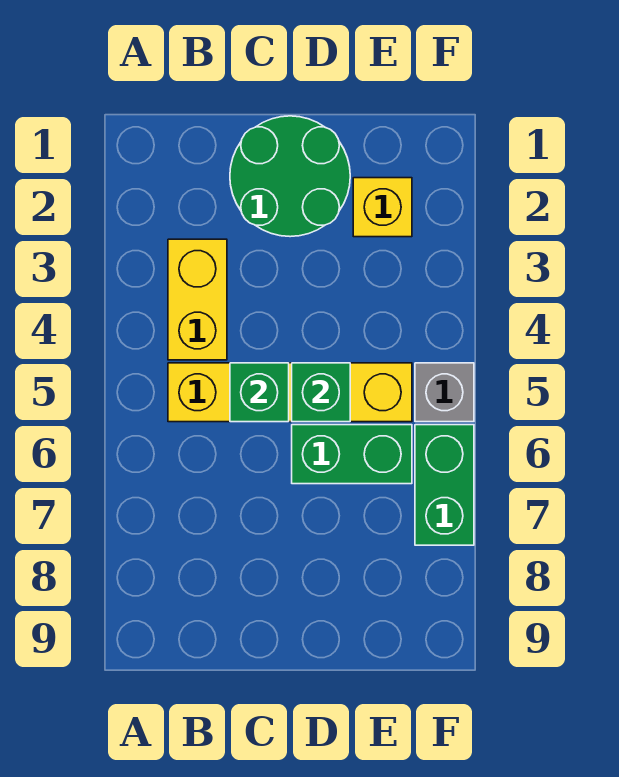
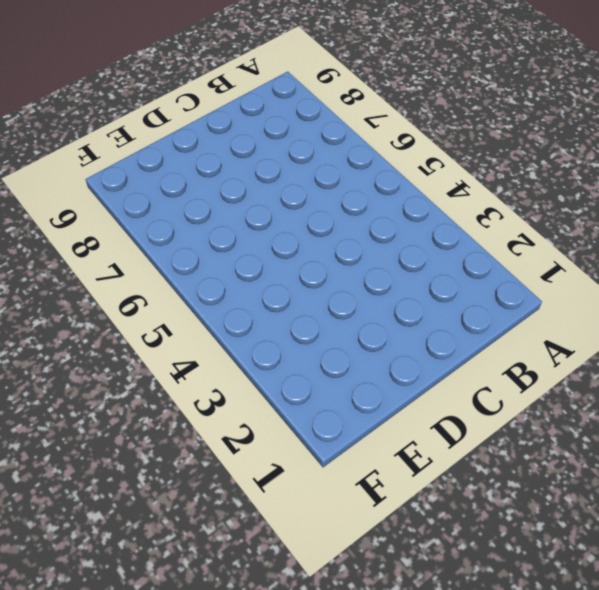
none -> yellow brick B3:B4 level 1
none -> yellow brick B5:E5 level 1

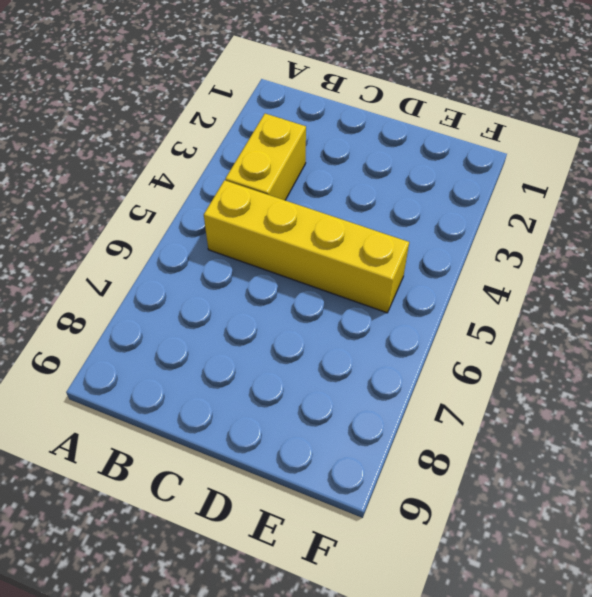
none -> green round brick C1:D2 level 1
none -> green brick D6:E6 level 1

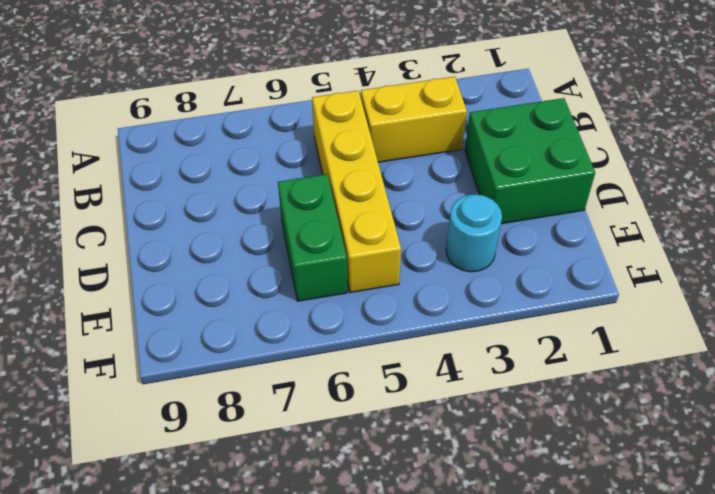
green brick C1:D2 level 1 -> green round brick C1:D2 level 1
cyan round brick E3 level 1 -> none
none -> yellow brick E2 level 1
none -> grey brick F5 level 1

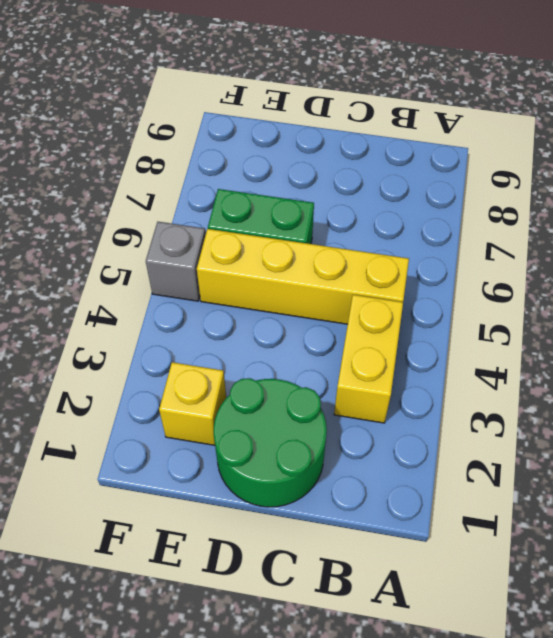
none -> green brick F6:F7 level 1
none -> green brick C5 level 2

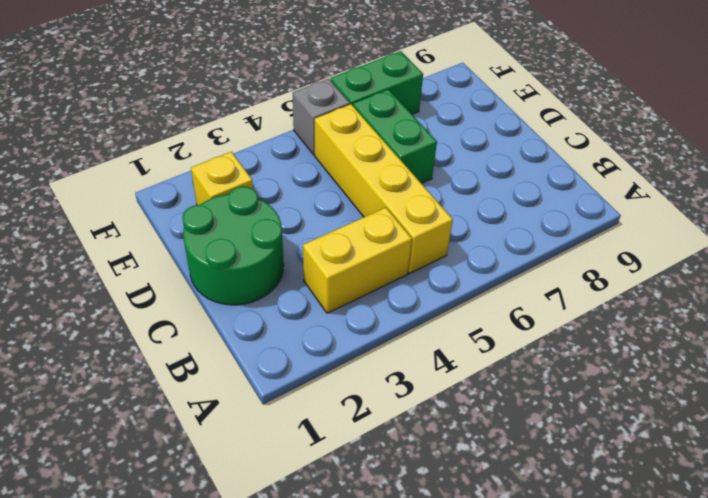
none -> green brick C5 level 2
none -> green brick D5 level 2

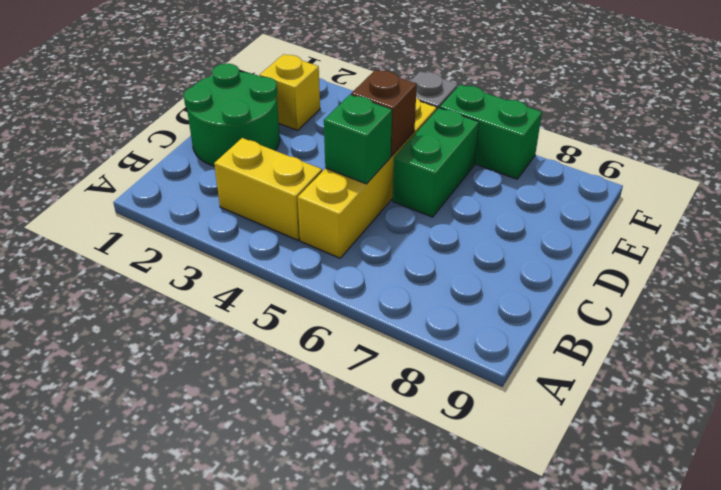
brown brick D5 level 2 -> green brick D5 level 2

